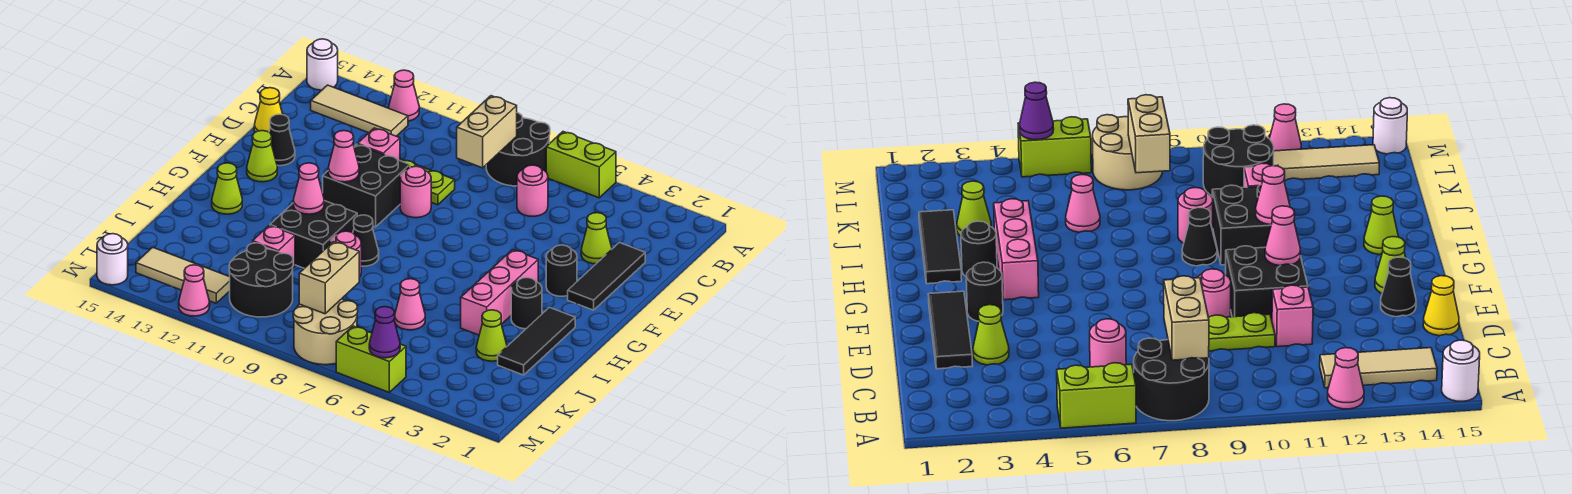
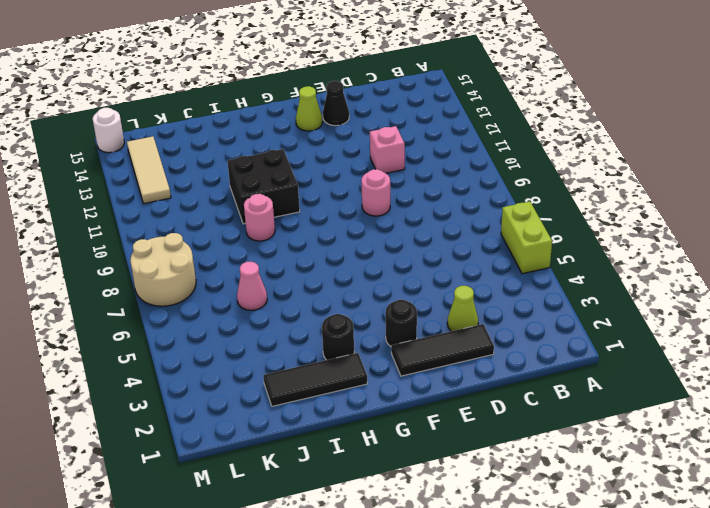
none -> black round brick A7:B8 level 1
none -> pink cone A12 level 1
none -> white round brick A15 level 1
none -> tan tile B12:B14 level 1

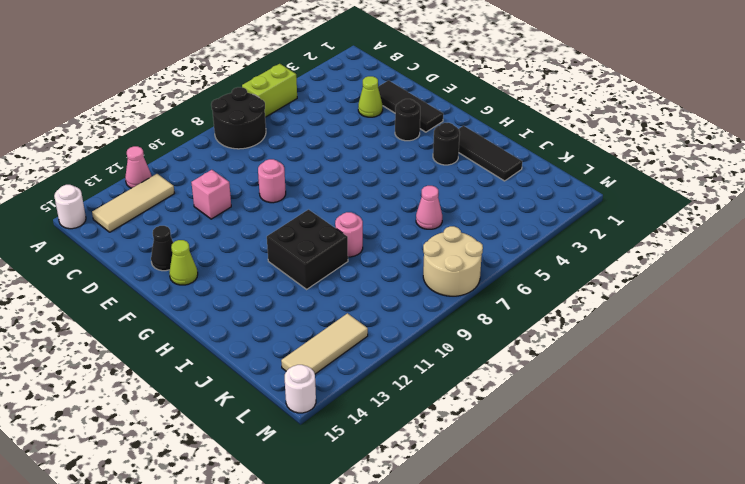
none -> pink round brick C6 level 1
none -> lime plate D9:D10 level 1
none -> yellow cone D15 level 1
none -> black brick E10:F11 level 1

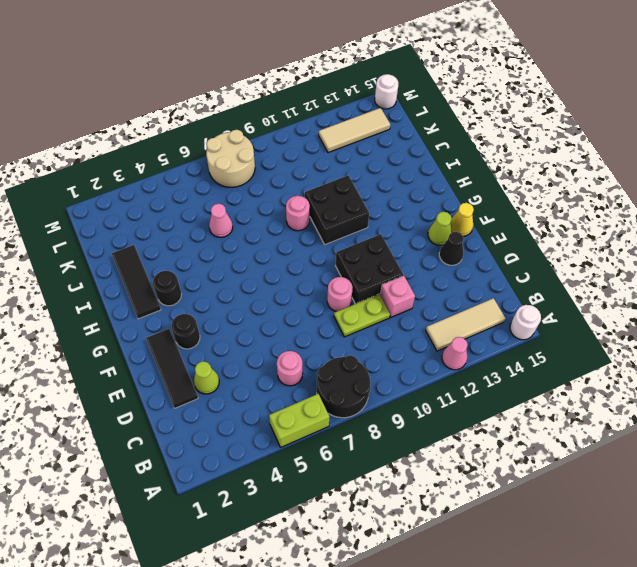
yellow cone F15 level 1 -> yellow cone D15 level 1
none -> pink brick G4:I4 level 1
none -> black cone H9 level 1
none -> lime cone H14 level 1
none -> lime cone J3 level 1

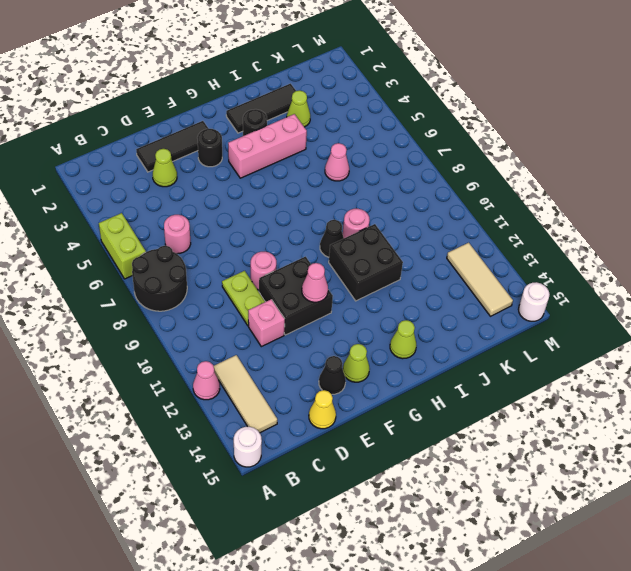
none -> pink brick J11 level 1
none -> black round brick K10:L11 level 1
none -> tan round brick L7:M8 level 1
none -> lime brick M5:M6 level 1

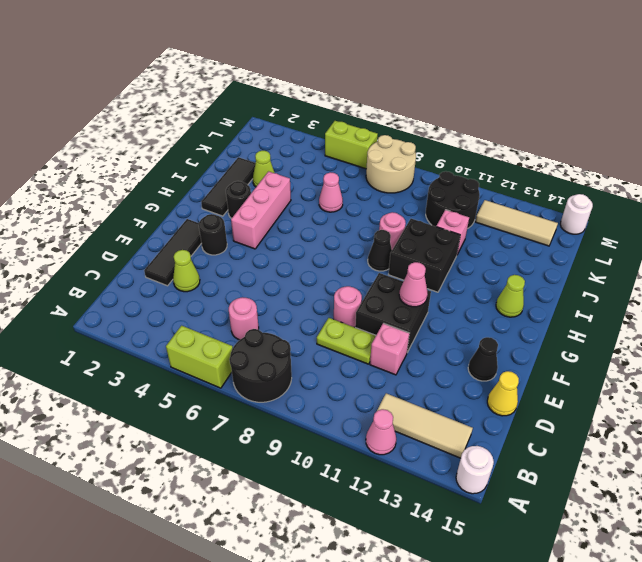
none -> lime cone F14 level 1
none -> pink cone M12 level 1
none -> tan brick B8:C8 level 2
none -> pink cone H11 level 2

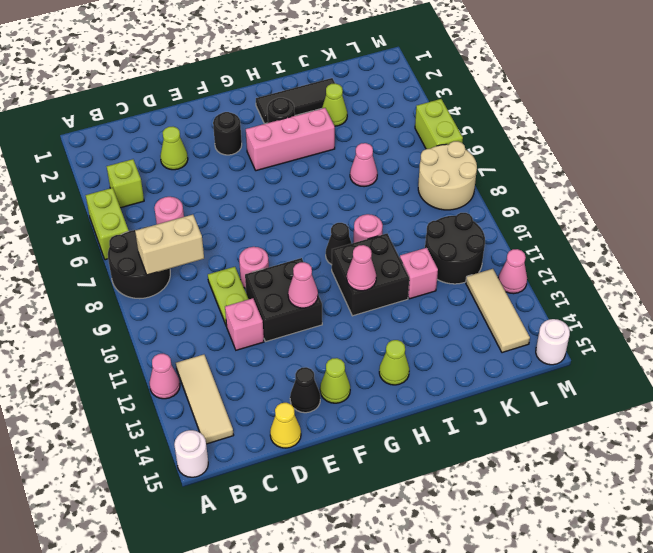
lime brick B4 level 1 -> none
none -> black tile D2:F2 level 1
none -> tan brick K8:L8 level 2
none -> purple cone M5 level 2

